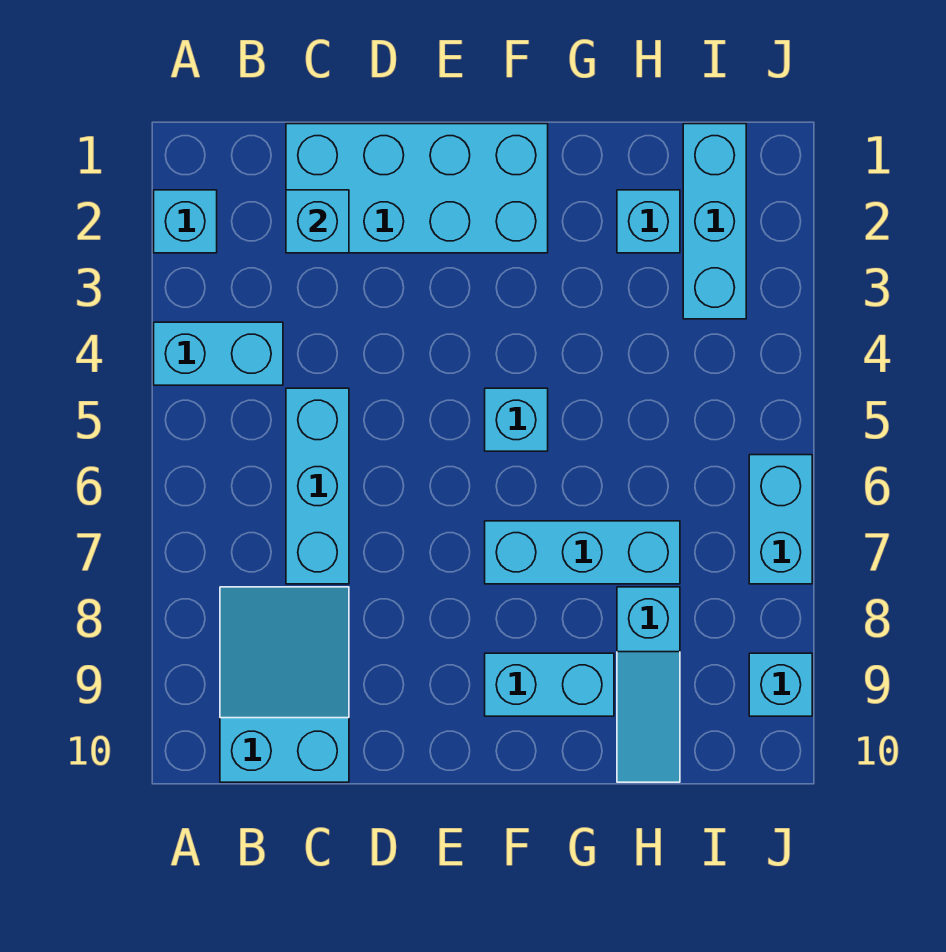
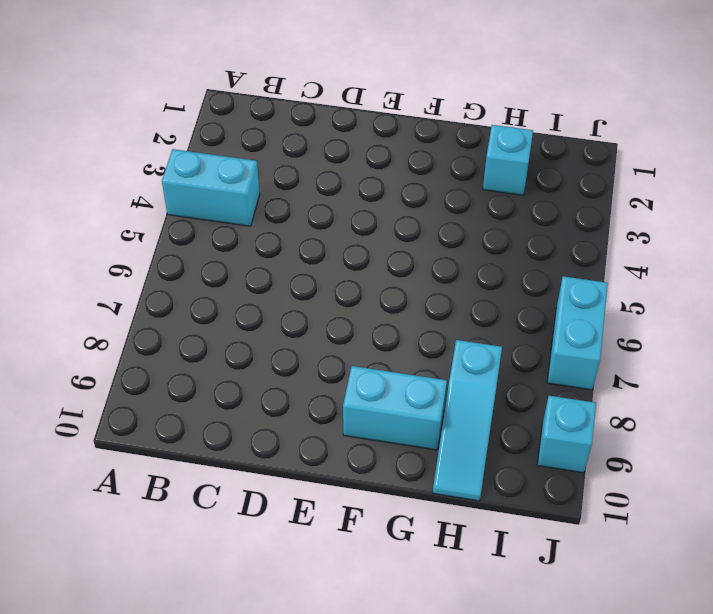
none -> cyan brick A2 level 1
none -> cyan slope B8:C10 level 1 top 10
none -> cyan brick C1:F2 level 1

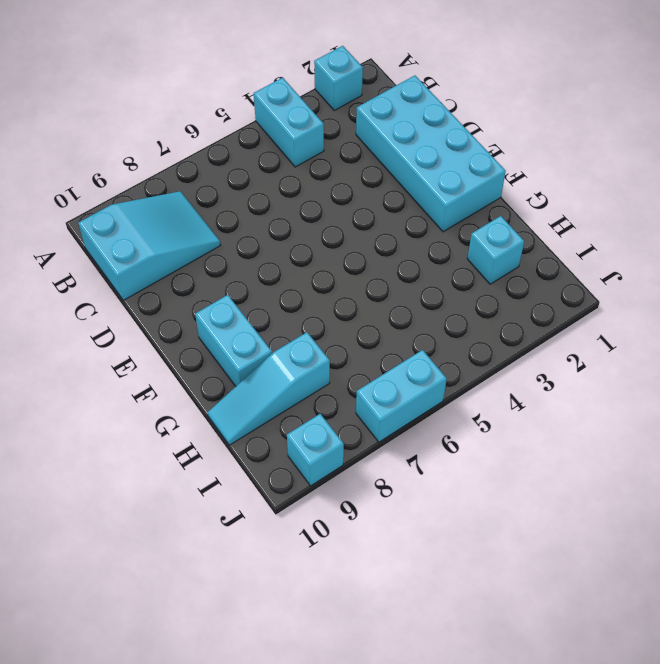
none -> cyan brick C5:C7 level 1
none -> cyan brick F5 level 1
none -> cyan brick F7:H7 level 1

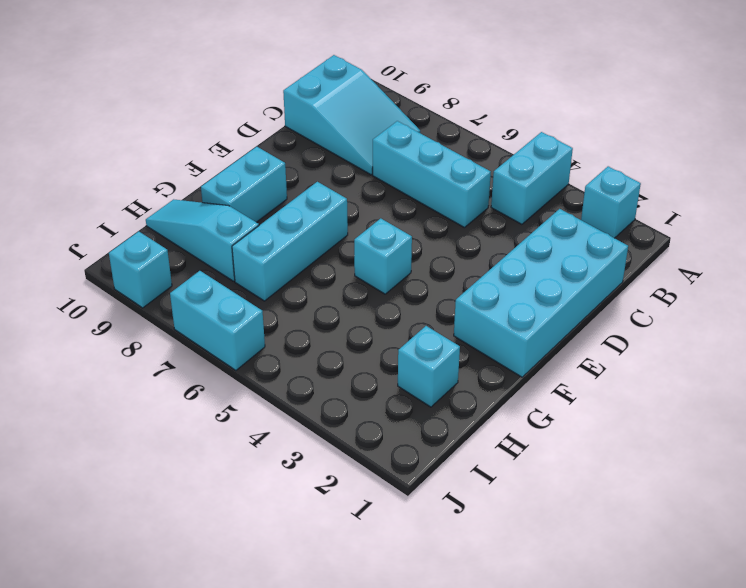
none -> cyan brick I1:I3 level 1
none -> cyan brick C2 level 2

